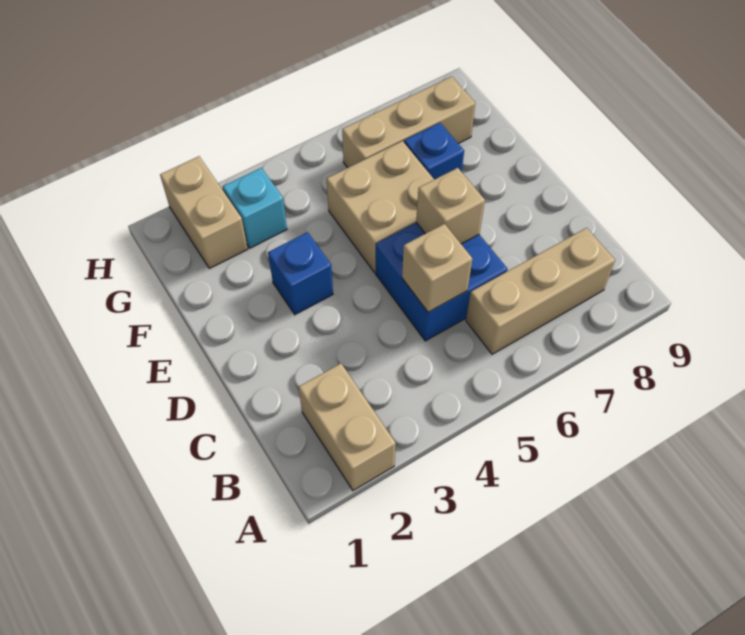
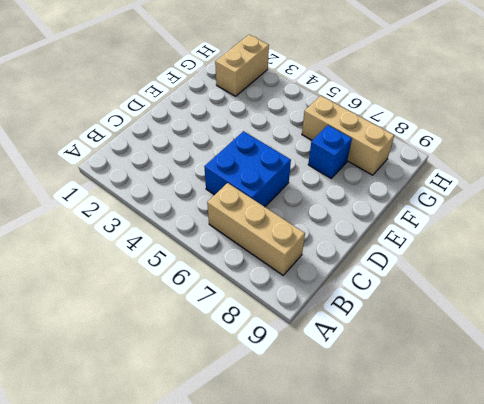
none -> tan brick A2:B2 level 1
none -> blue brick E3 level 1

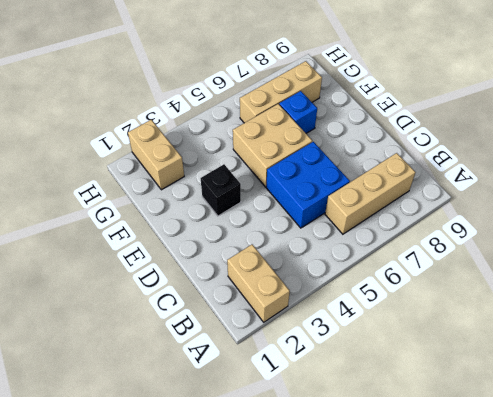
black brick E3 level 1 -> blue brick E3 level 1
none -> cyan brick G3 level 1
none -> tan brick C5 level 2

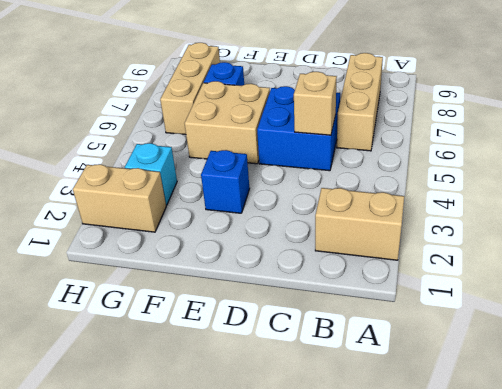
none -> tan brick D6 level 2

